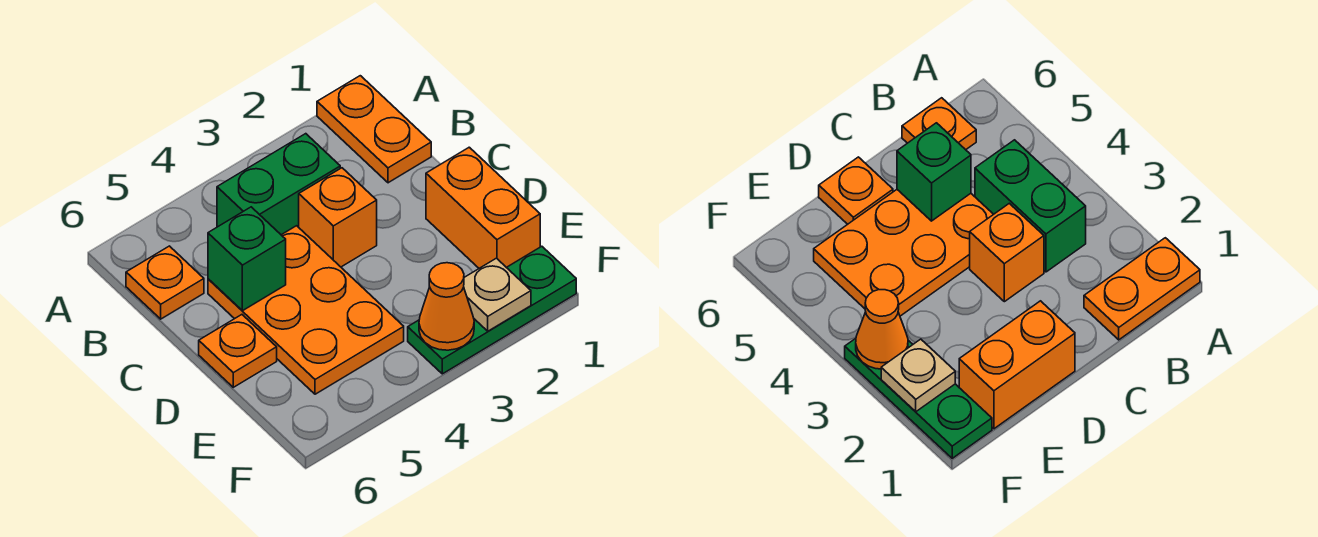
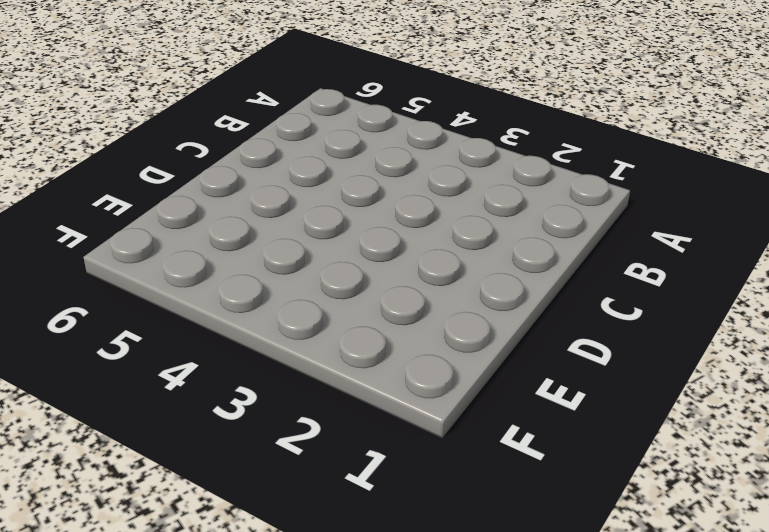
none -> orange plate A1:B1 level 1
none -> green brick B3:B4 level 1

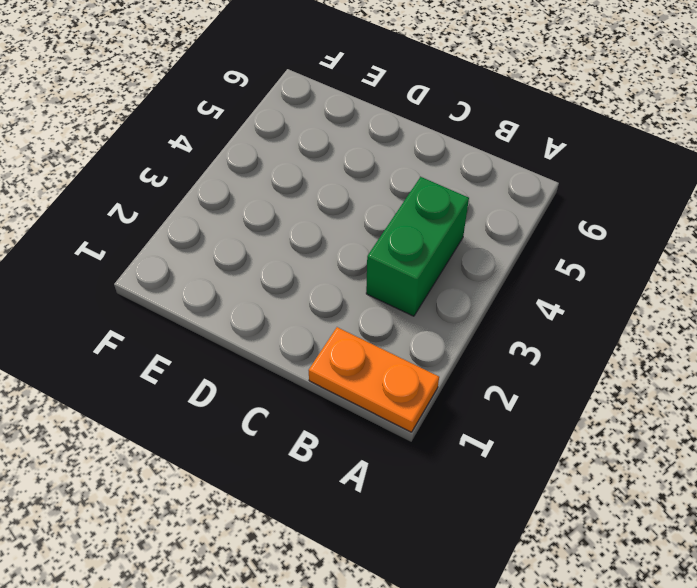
none -> orange plate B6 level 1
none -> orange brick C3 level 1

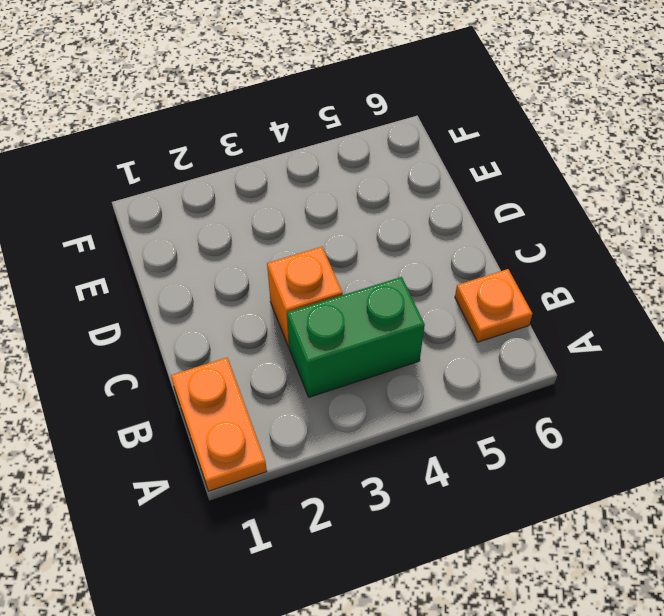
none -> orange plate C4:E5 level 1
none -> orange brick D1:E1 level 1

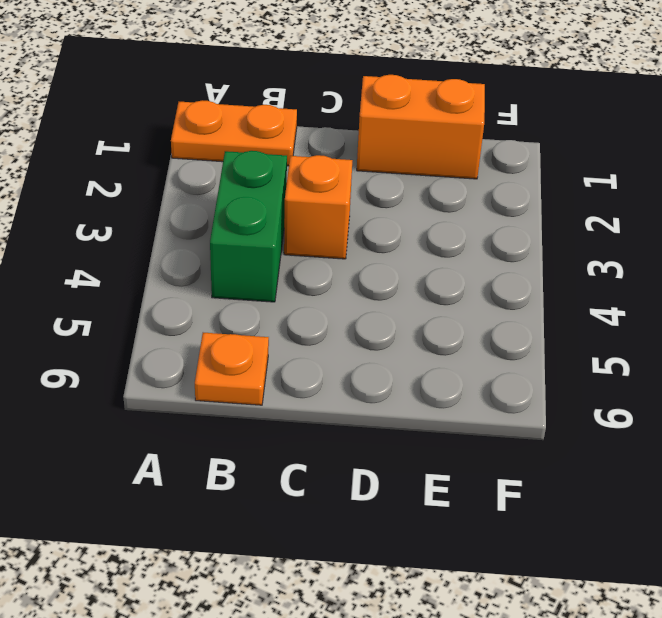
none -> orange plate C4:E5 level 1
none -> orange plate D6 level 1

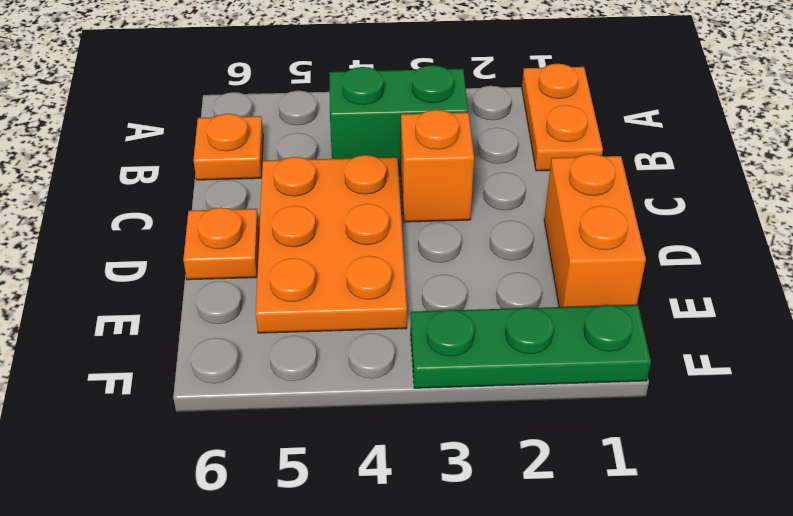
none -> green brick C5 level 2
none -> tan plate F2 level 2

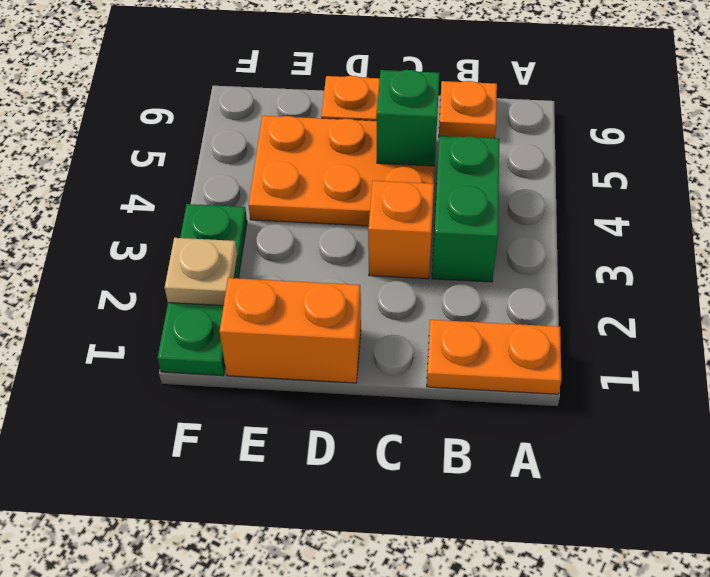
none -> orange cone F3 level 2

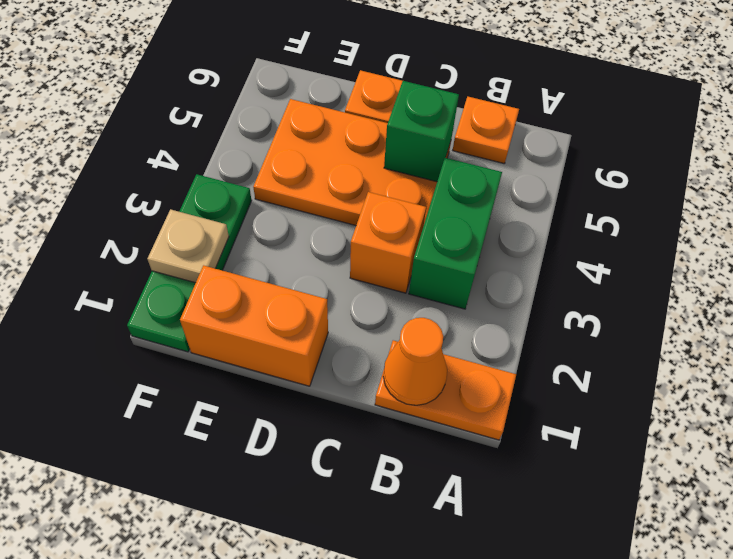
orange cone B1 level 2 -> orange cone F3 level 2

